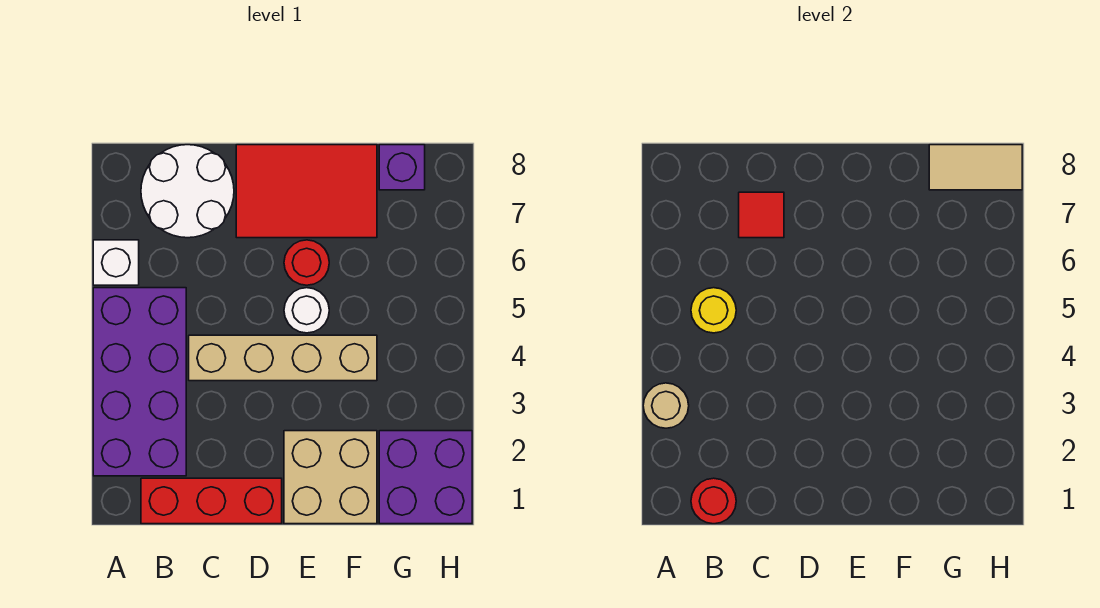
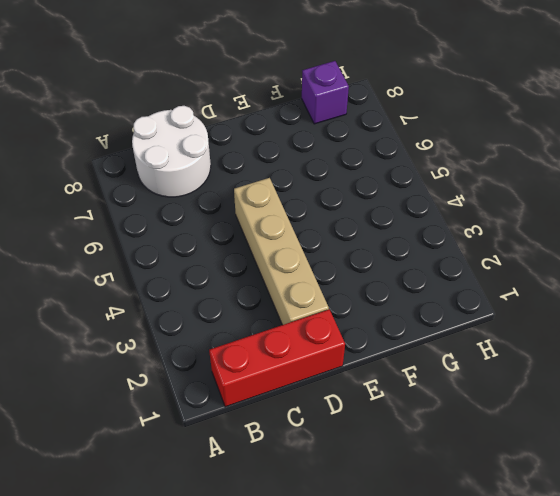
tan brick D2:D5 level 1 -> tan brick C4:F4 level 1
none -> purple brick A2:B5 level 1
none -> white brick A6 level 1
none -> red tile D7:F8 level 1

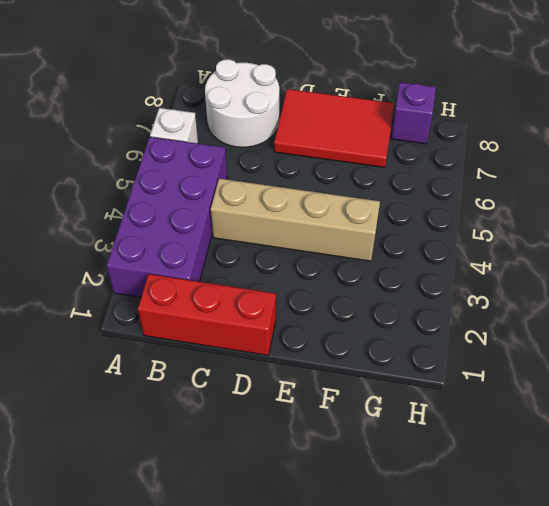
none -> tan brick E1:F2 level 1
none -> white round brick E5 level 1
none -> red round brick E6 level 1

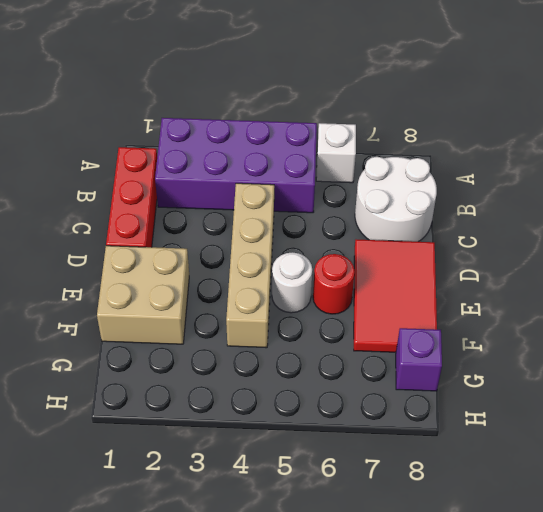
none -> purple brick G1:H2 level 1
none -> tan round brick A3 level 2
none -> red round brick B1 level 2

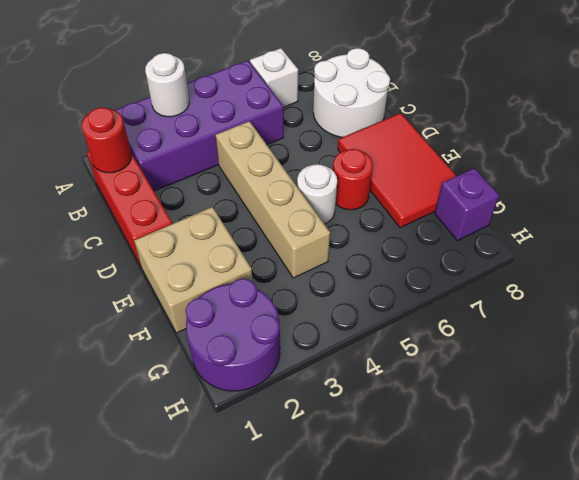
white round brick A3 level 2 -> tan round brick A3 level 2
purple round brick G1:H2 level 1 -> purple brick G1:H2 level 1
none -> yellow round brick B5 level 2
none -> red tile C7 level 2
none -> tan tile G8:H8 level 2

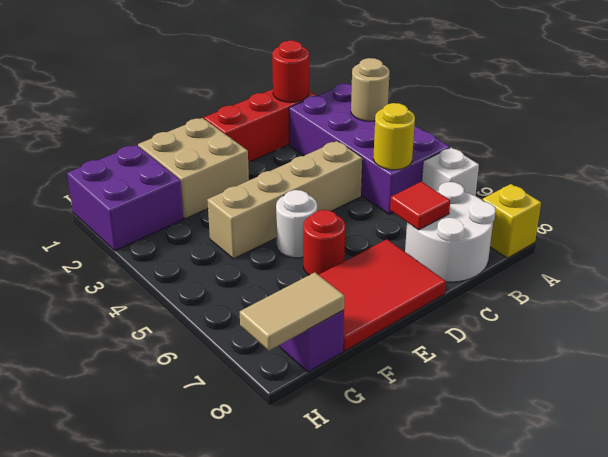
yellow brick A8 level 1 -> none

